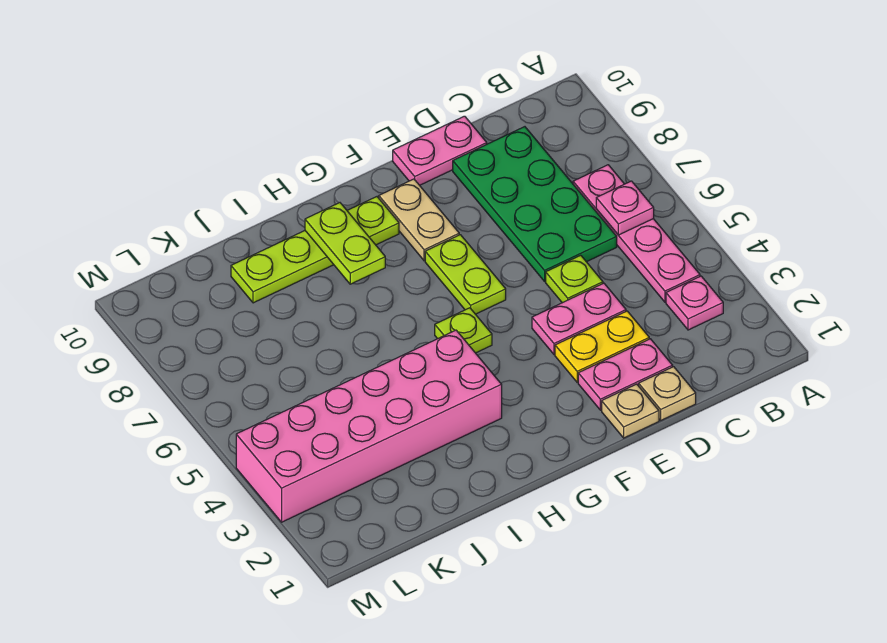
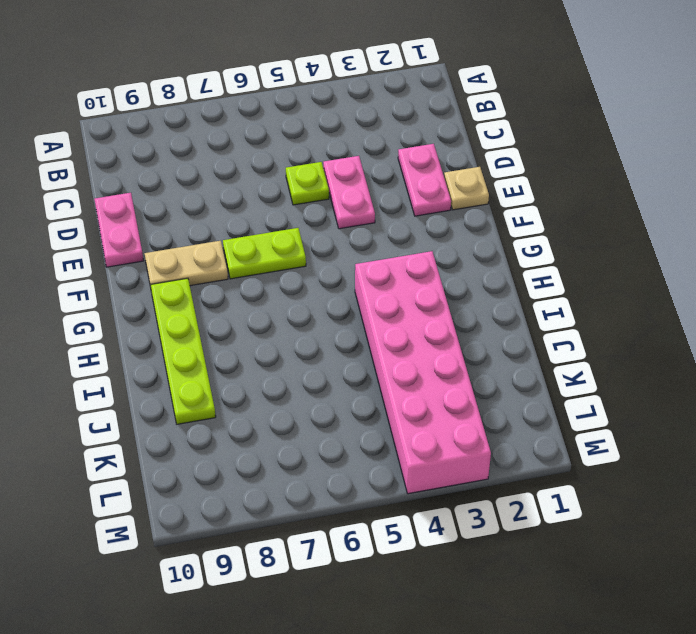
none -> pink plate B3 level 1
none -> pink plate B4:B7 level 1
none -> green plate C6:D9 level 1

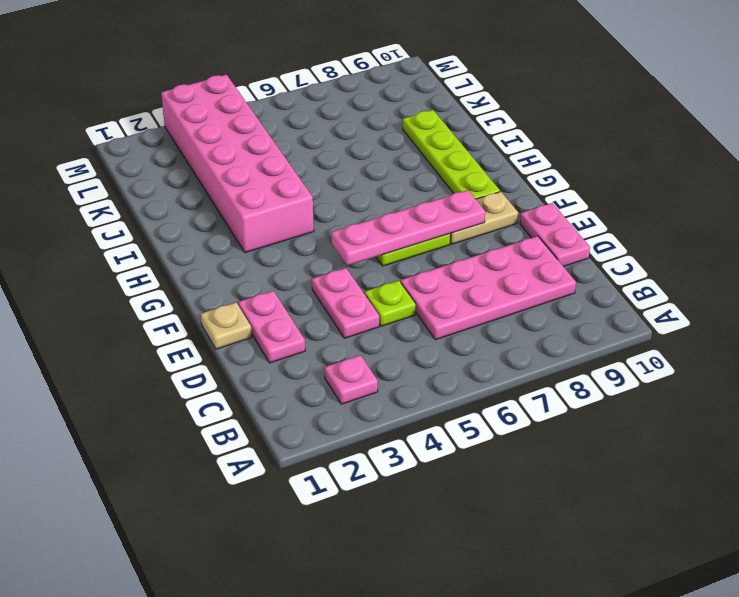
pink plate C6:D9 level 1 -> green plate C6:D9 level 1
pink plate F5:F8 level 2 -> pink plate B4:B7 level 1
none -> tan plate D1 level 1
none -> yellow plate D3:E3 level 1
none -> lime plate G5 level 1

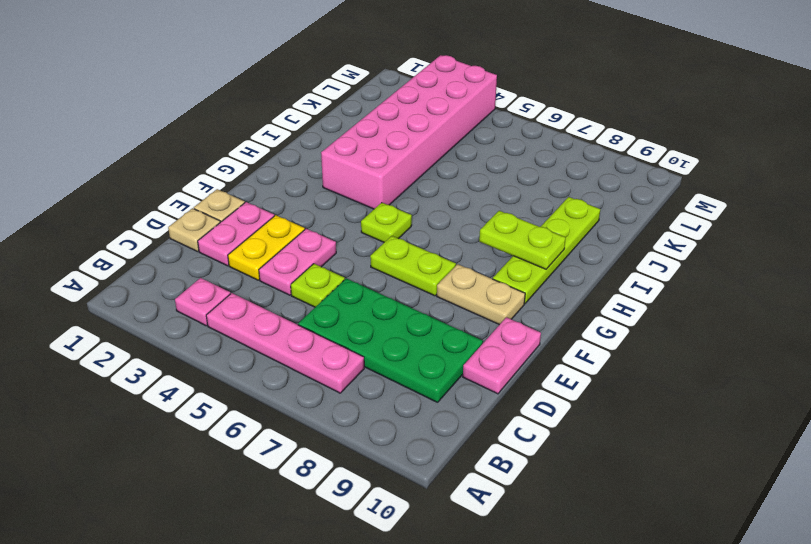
none -> pink plate B6 level 2

